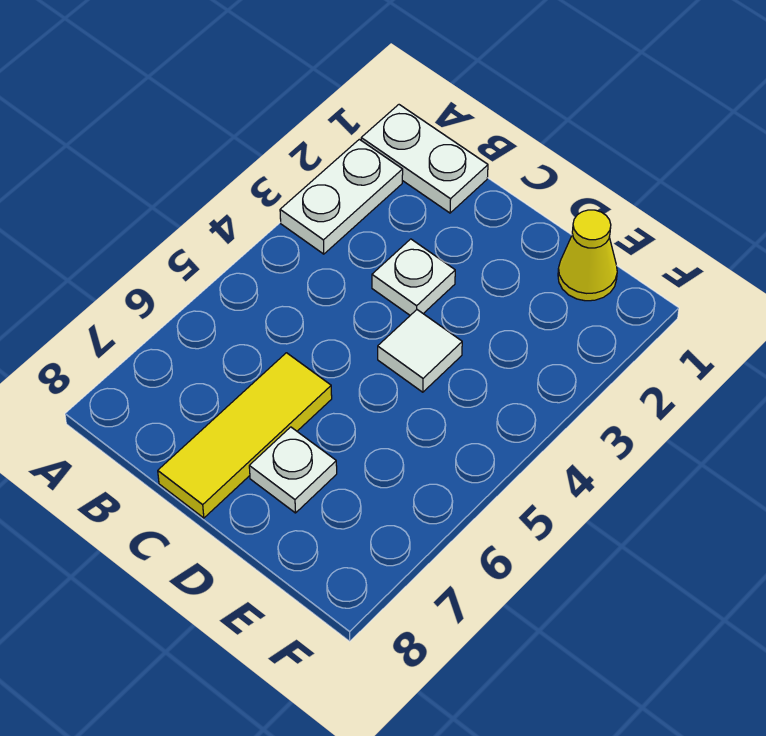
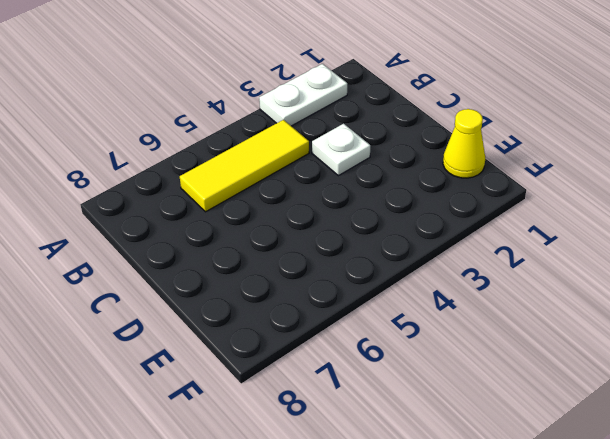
yellow tile B4:B6 level 1 -> yellow tile C6:C8 level 1
none -> white plate A1:B1 level 1
none -> white tile D4 level 1

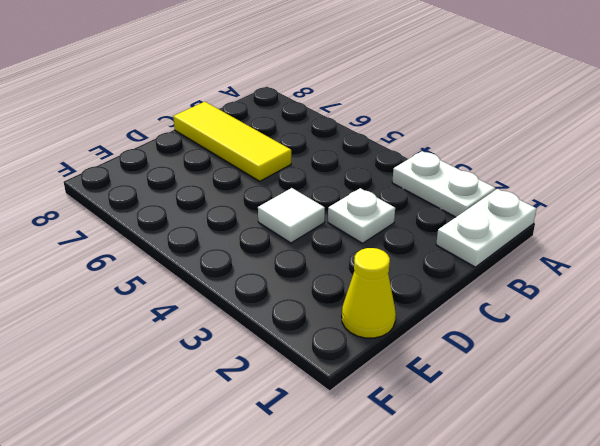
none -> white plate D7 level 1

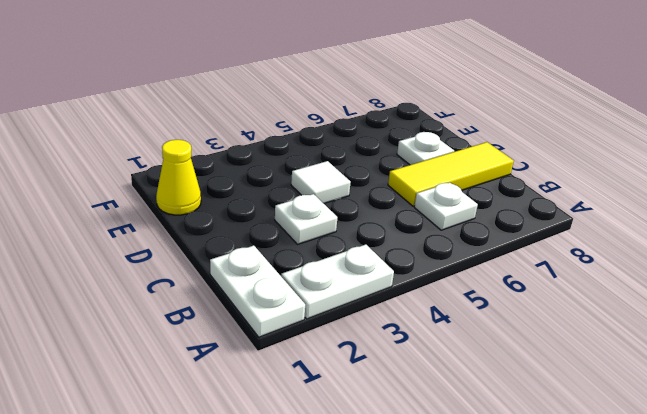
white plate B6 level 1 -> none

